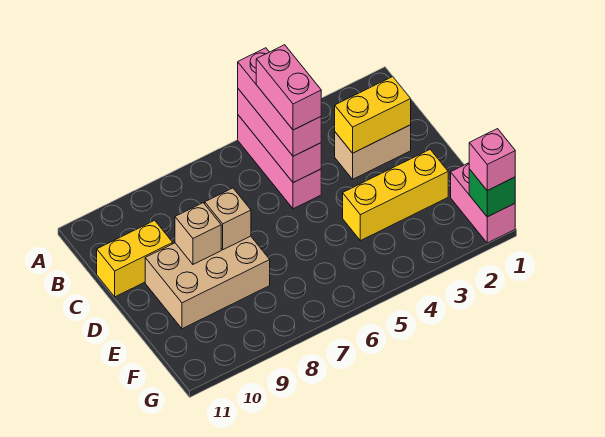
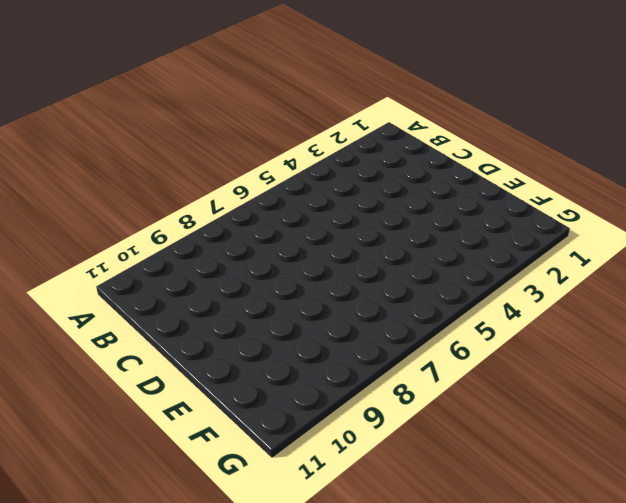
none -> pink brick A5:C5 level 1
none -> tan brick C2:C3 level 1
none -> yellow brick C10:C11 level 1

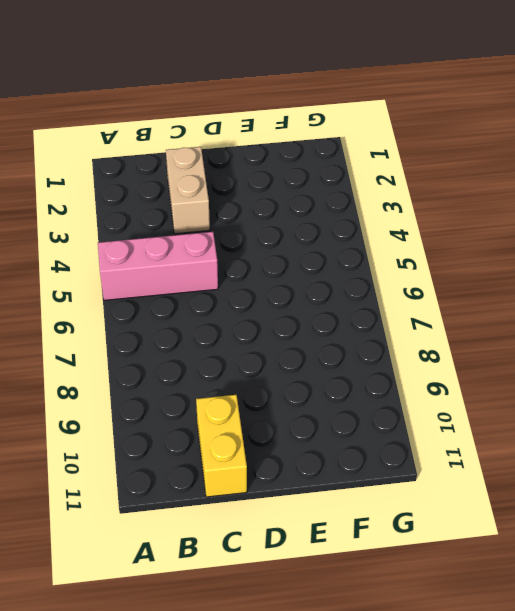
none -> tan brick D8:E10 level 1
none -> yellow brick E2:E4 level 1
none -> pink brick F1:G1 level 1

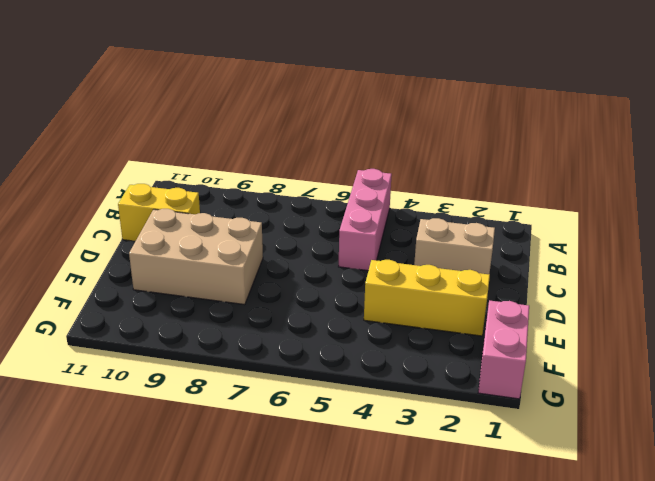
none -> pink brick A5:C5 level 2
none -> yellow brick C2:C3 level 2
none -> tan brick D8 level 2

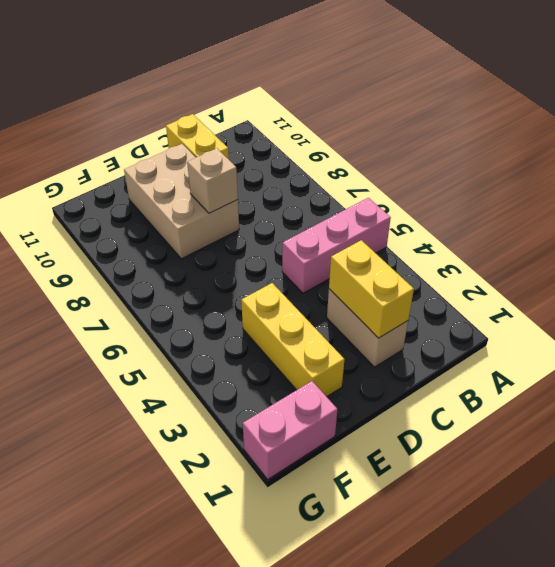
none -> pink brick A5:C5 level 2
none -> tan brick D9 level 2
none -> green brick G1 level 2

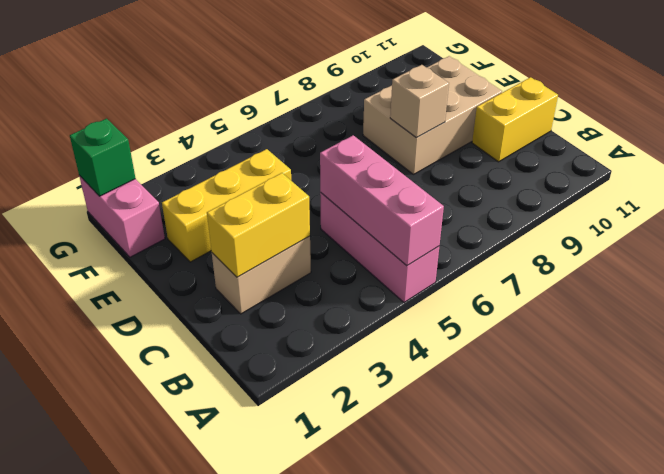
none -> tan brick D9 level 2
none -> pink brick A5:C5 level 3
none -> pink brick G1 level 3

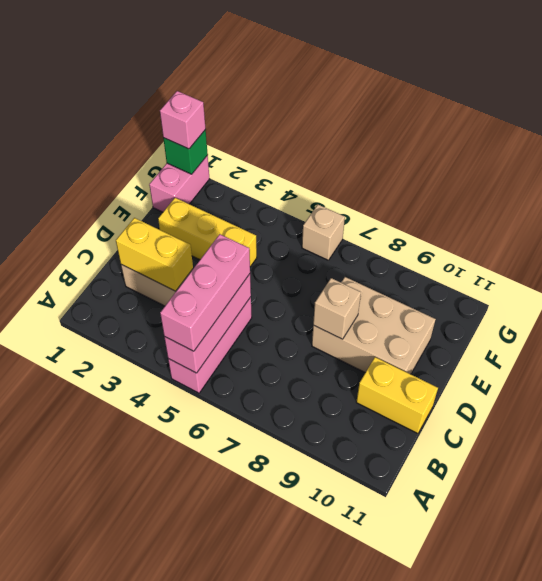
tan brick G6 level 1 -> tan brick D9 level 2
none -> pink brick B5:C5 level 4

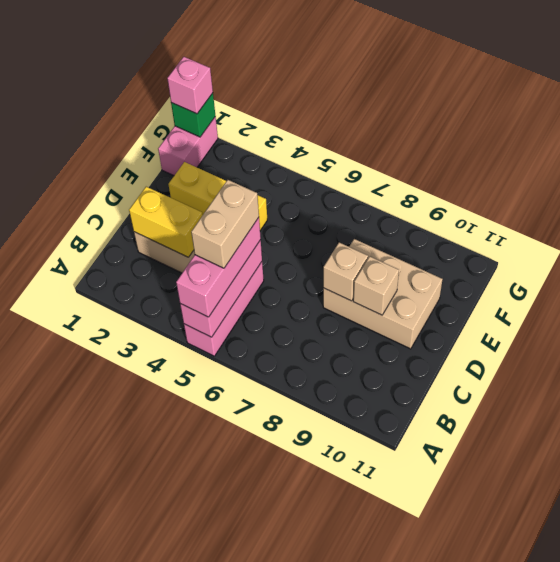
tan brick B5:C5 level 4 -> pink brick B5:C5 level 4
none -> yellow brick C10:C11 level 1

